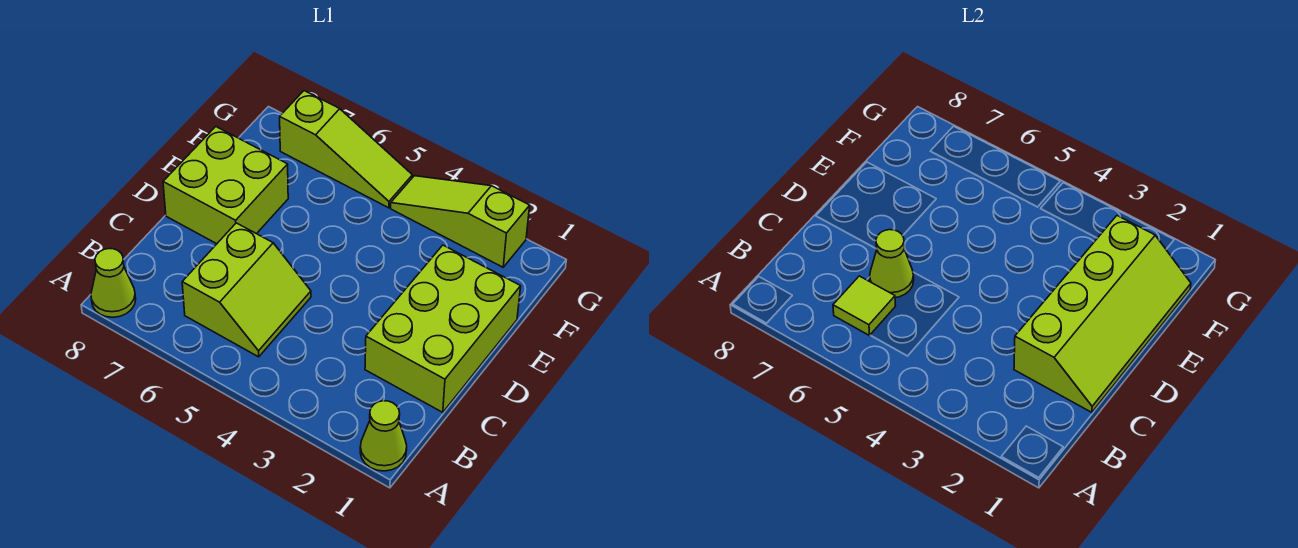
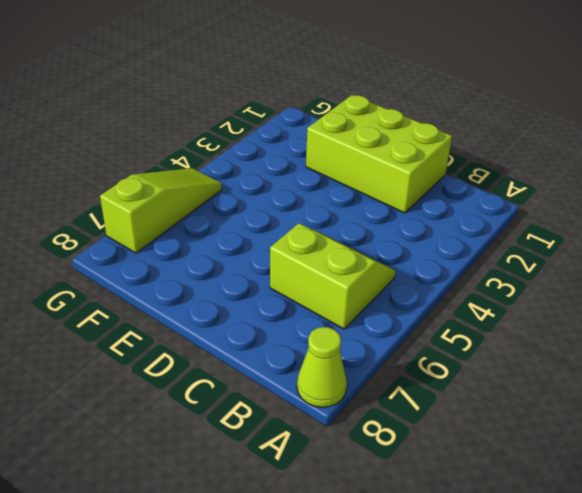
none -> lime cone A1 level 1
none -> lime brick D7:E8 level 1

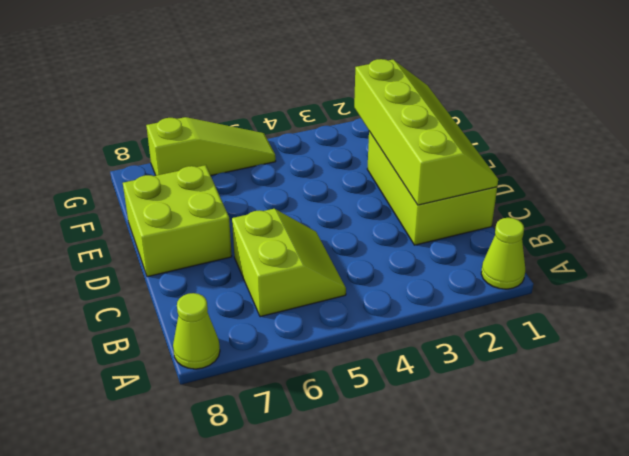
none -> lime slope G2:G4 level 1 top 2
none -> lime tile B6 level 2

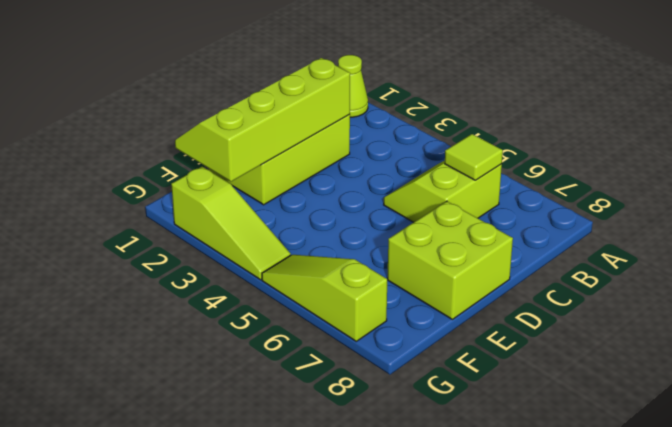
none -> lime cone A8 level 1
none -> lime cone C6 level 2

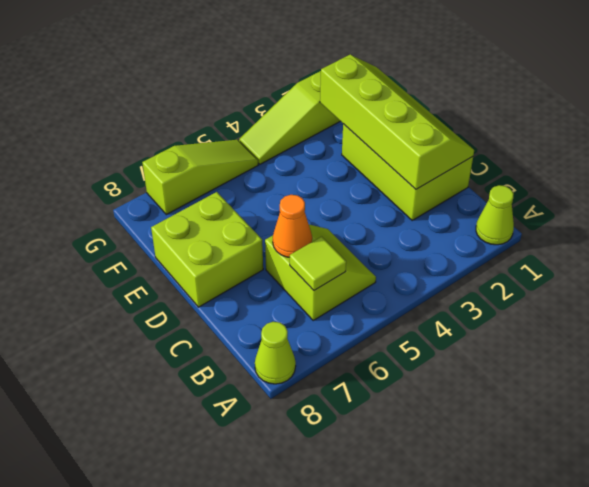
orange cone C6 level 2 -> lime cone C6 level 2

